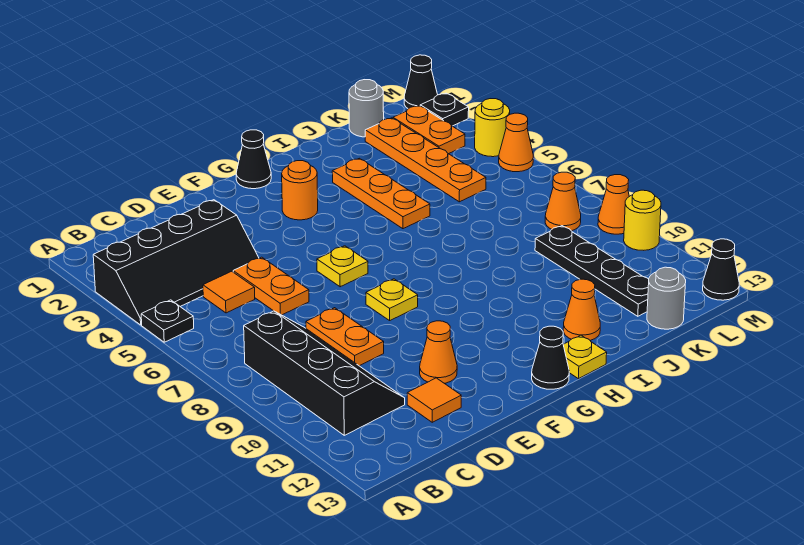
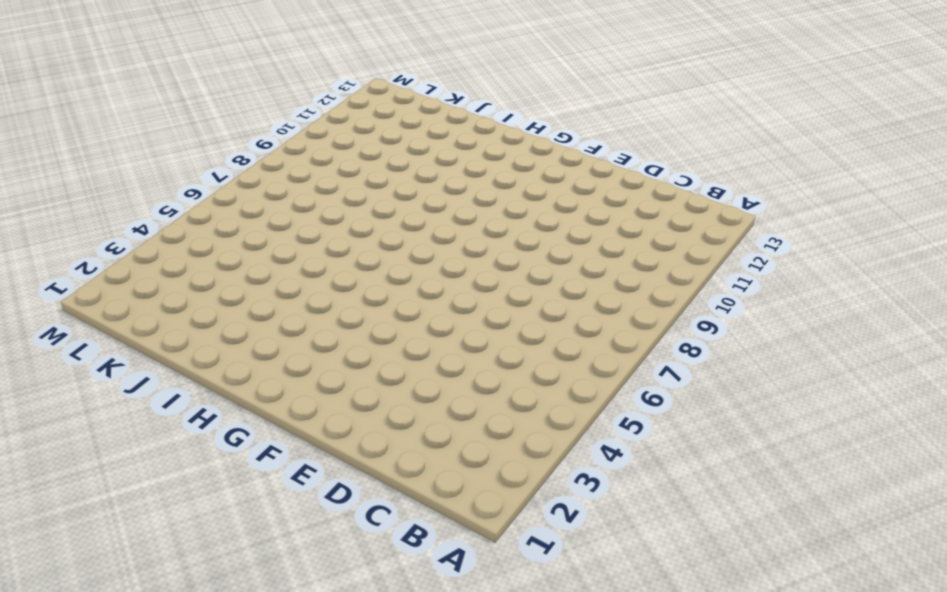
none -> black slope A3:D4 level 1 top 3
none -> black plate A5 level 1
none -> black slope B8:C11 level 1 top B

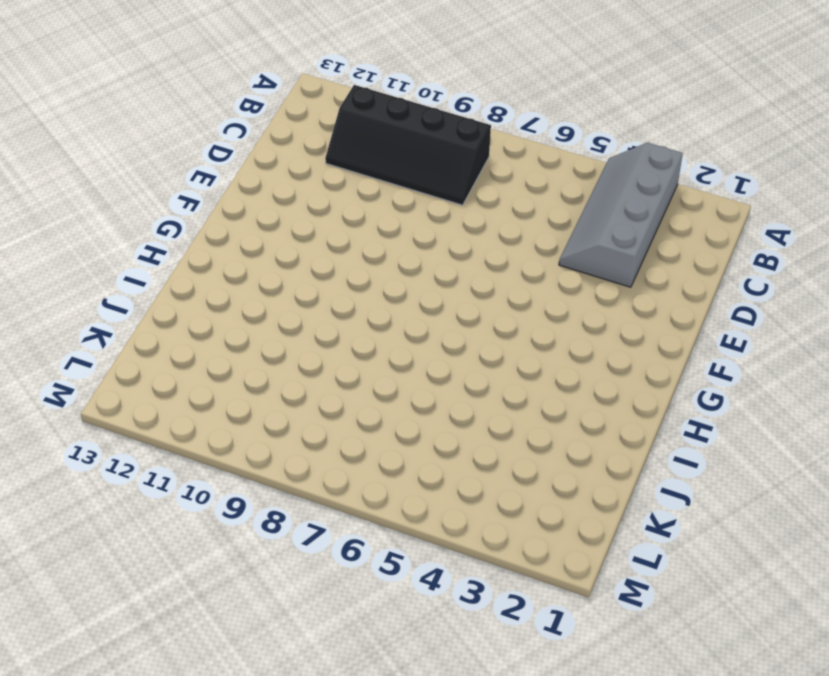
grey slope A3:D4 level 1 top 3 -> black slope A3:D4 level 1 top 3
none -> black plate A5 level 1
none -> orange tile C5 level 1
none -> orange plate D5:D6 level 1

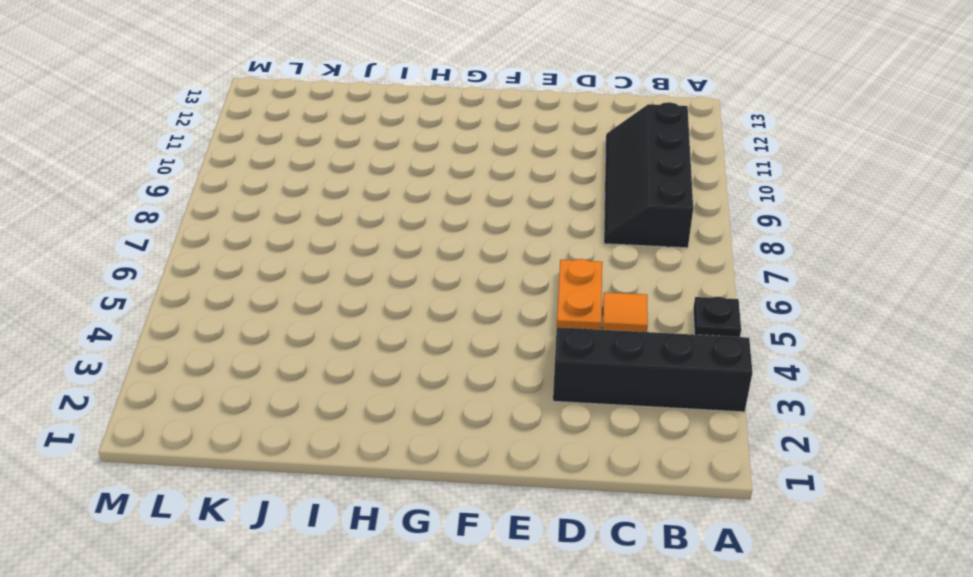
none -> orange plate D8:D9 level 1
none -> orange tile D12 level 1
none -> orange cone E11 level 1

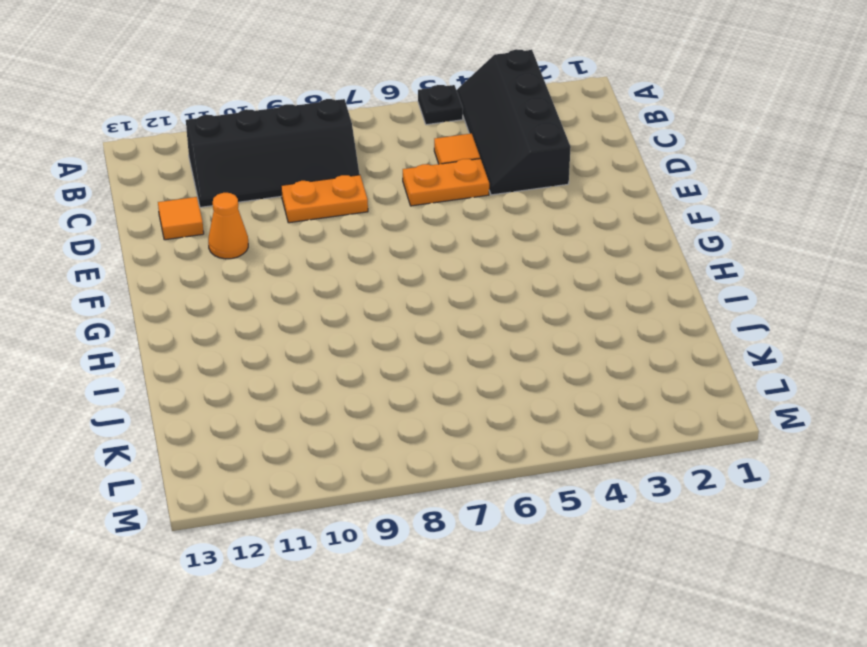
none -> yellow plate F6 level 1
none -> yellow plate F8 level 1
none -> black cone G1 level 1

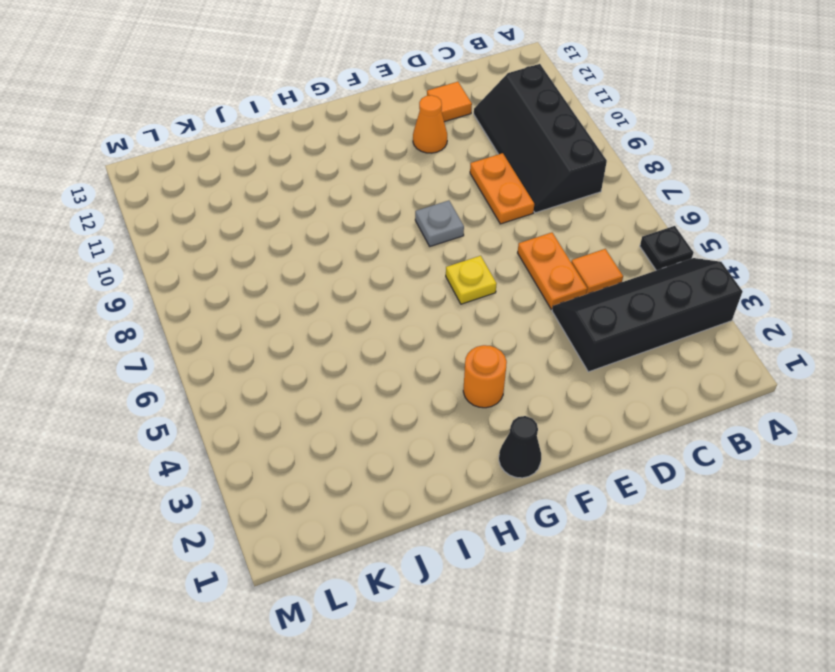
grey plate F8 level 1 -> yellow plate F8 level 1
none -> black cone G13 level 1
none -> yellow plate H13 level 1
none -> orange plate I3:I5 level 1

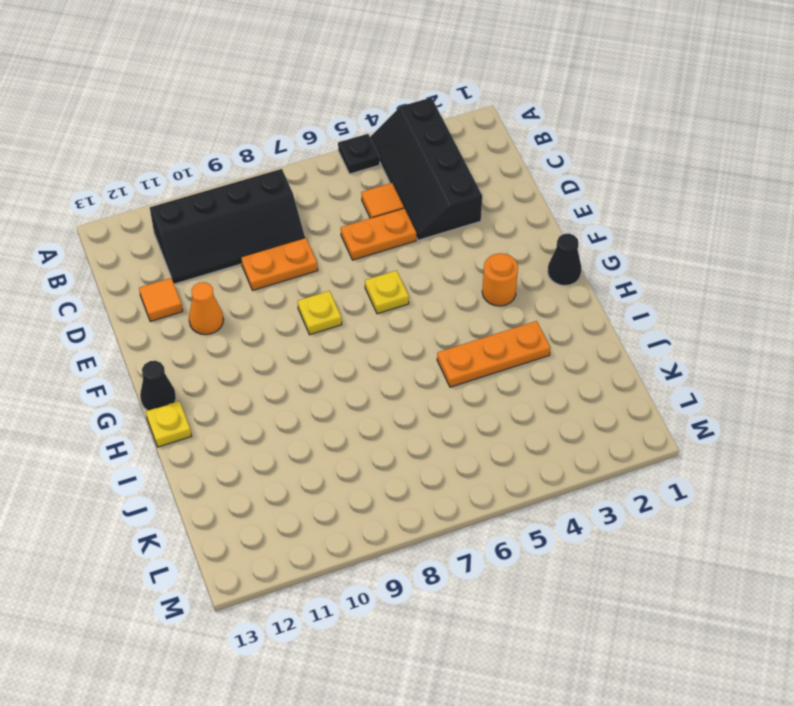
none -> orange cone I12 level 1
none -> grey round brick K1 level 1
none -> orange plate K2:K5 level 1

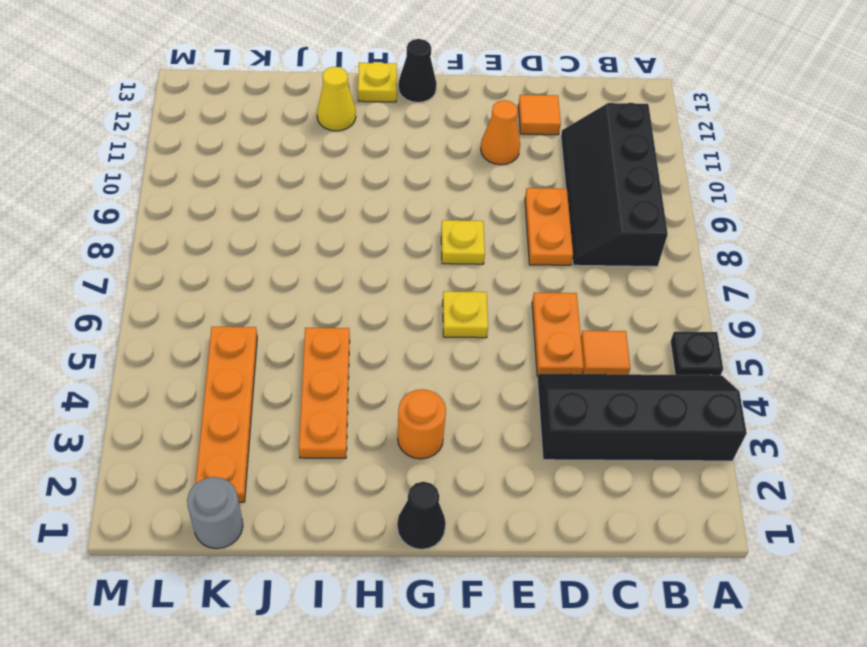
yellow cone I12 level 1 -> orange cone I12 level 1
none -> black plate K9:K12 level 1
none -> grey round brick K13 level 1
none -> orange plate L2:L3 level 1

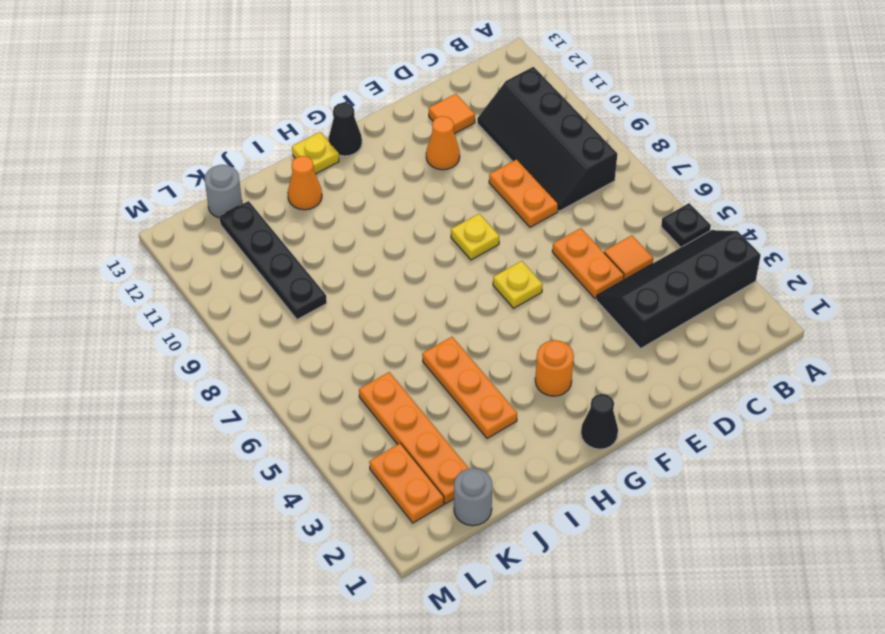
none -> orange cone L8 level 1
none -> black cone M1 level 1
none -> black plate M2 level 1

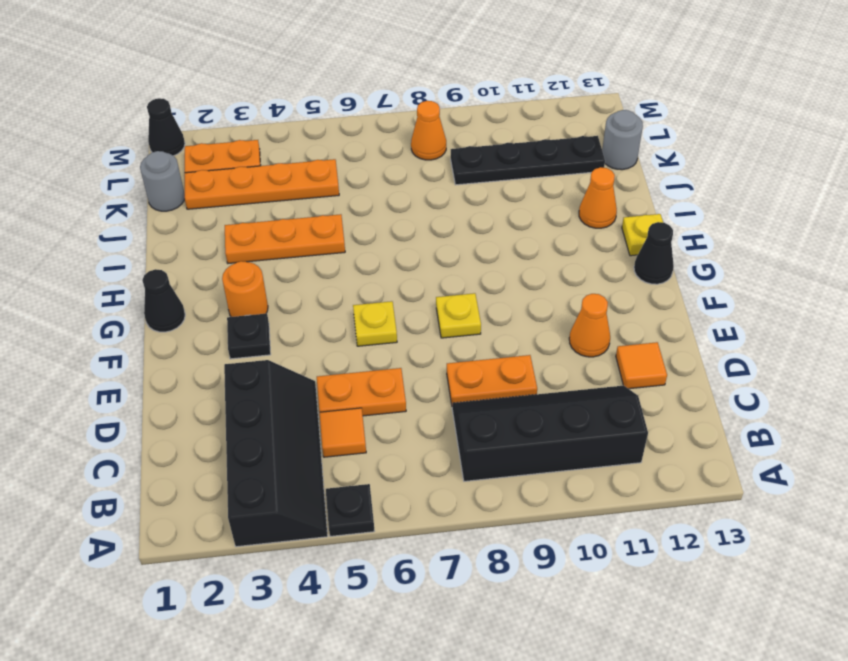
black plate F3 level 1 -> black plate M2 level 1
none -> yellow round brick M4 level 1
none -> orange cone M5 level 1
none -> orange cone M9 level 1

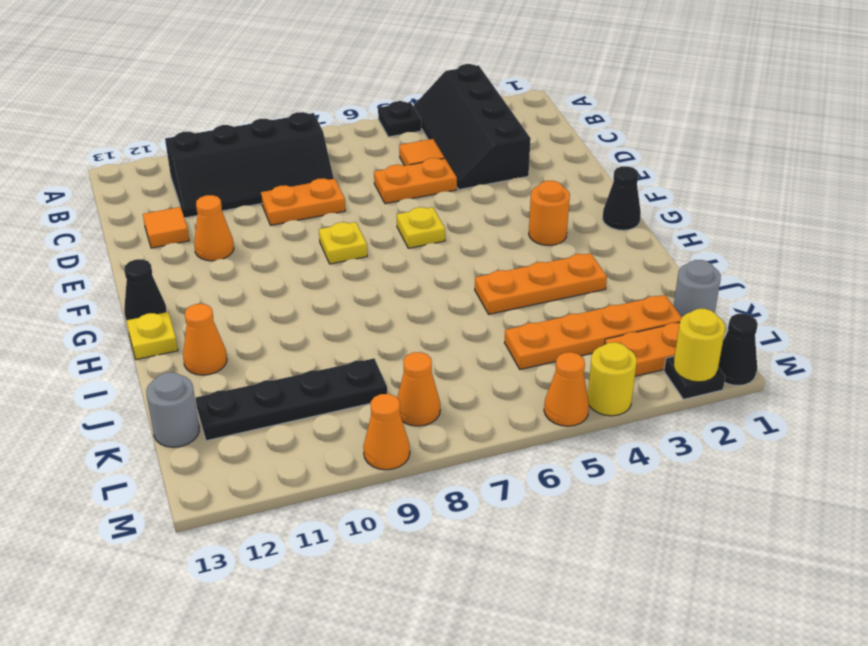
yellow round brick M2 level 2 -> yellow round brick M10 level 1
none -> black cone M13 level 1

